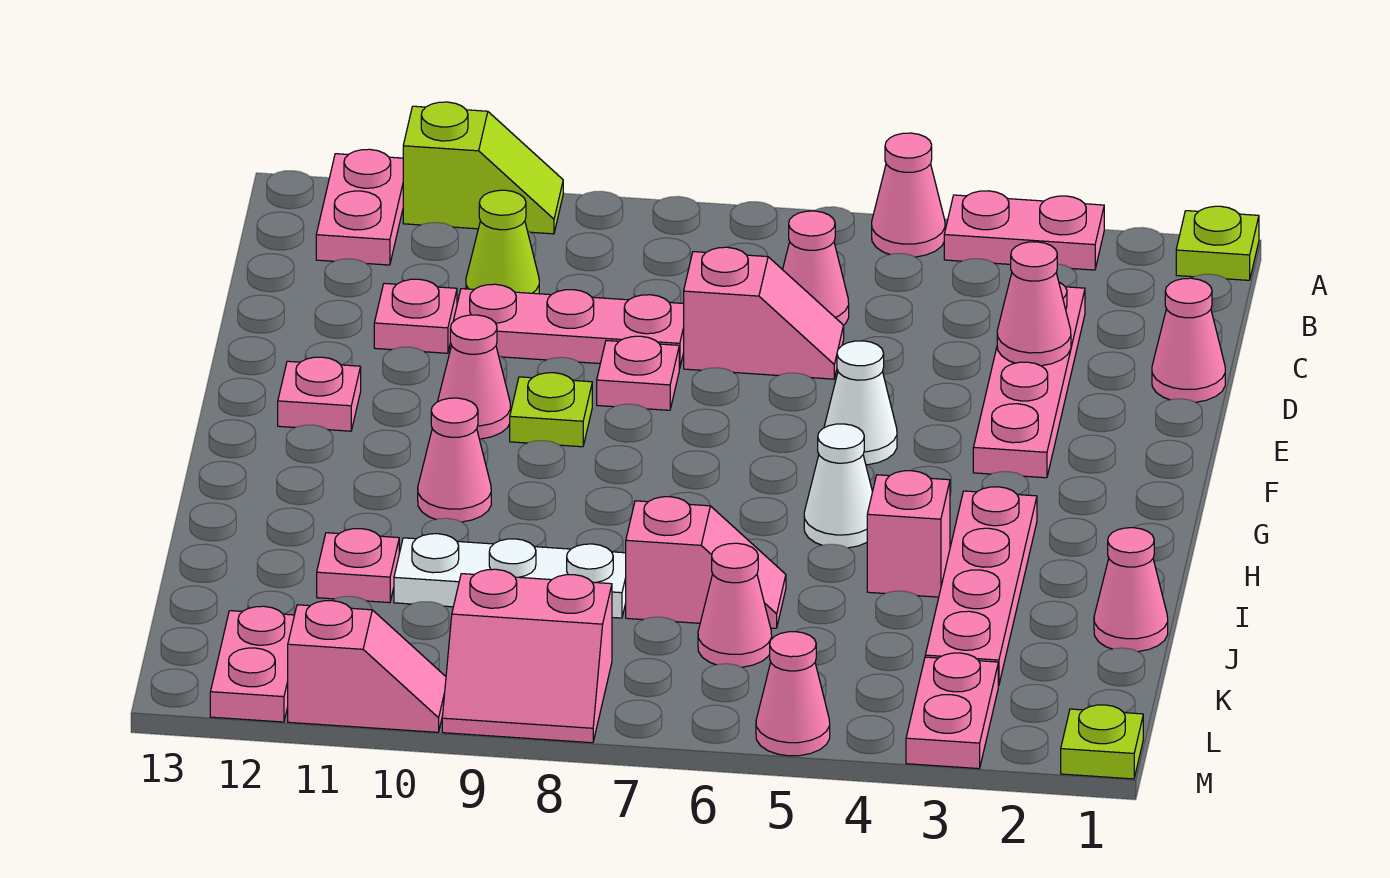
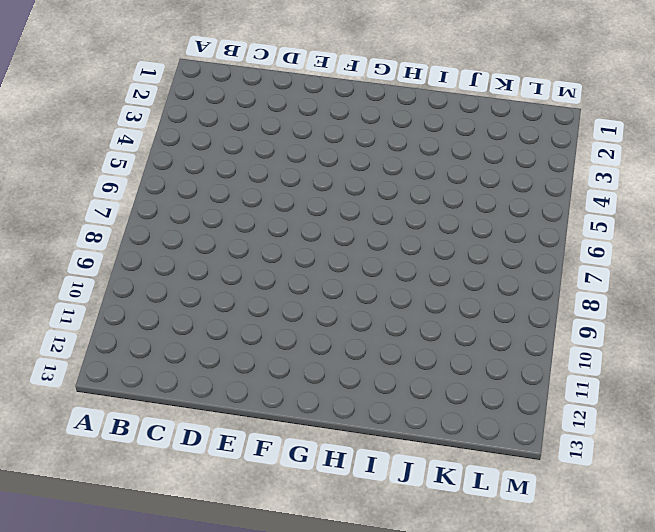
none -> lime plate A1 level 1
none -> pink plate A3:A4 level 1
none -> pink cone A5 level 1
none -> lime slope A10:A11 level 1 top 11

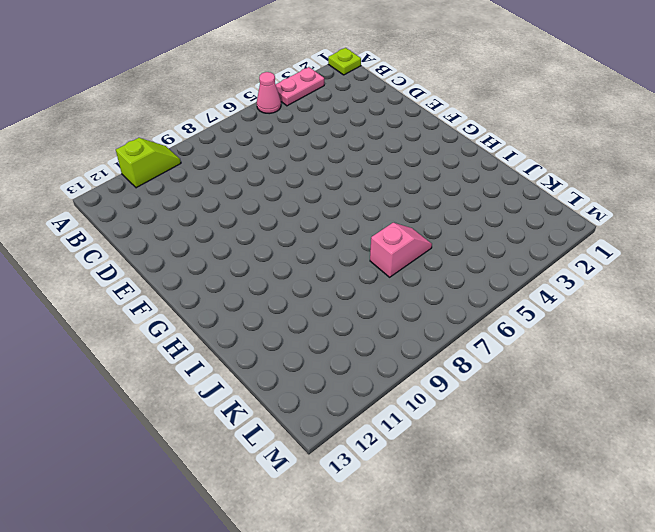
none -> pink plate A12:B12 level 1
none -> pink plate C3:F3 level 1
none -> pink cone C6 level 1
none -> lime cone C10 level 1

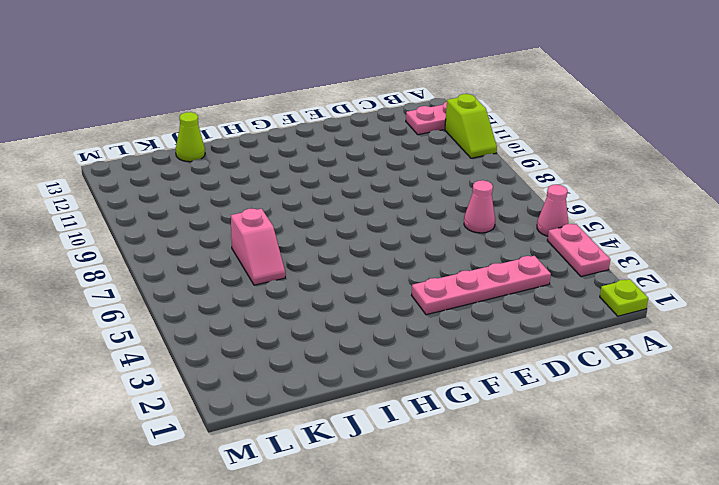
lime cone J13 level 1 -> lime cone C10 level 1
none -> pink cone D1 level 1
none -> pink slope D6:D7 level 1 top 7
none -> pink plate D8:D10 level 1
none -> pink plate D11 level 1

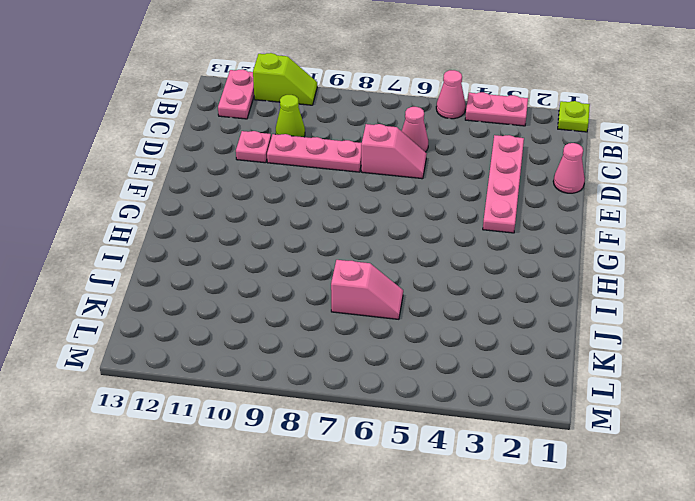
none -> pink plate E8 level 1
none -> white cone F5 level 1
none -> lime plate F9 level 1
none -> pink cone F10 level 1

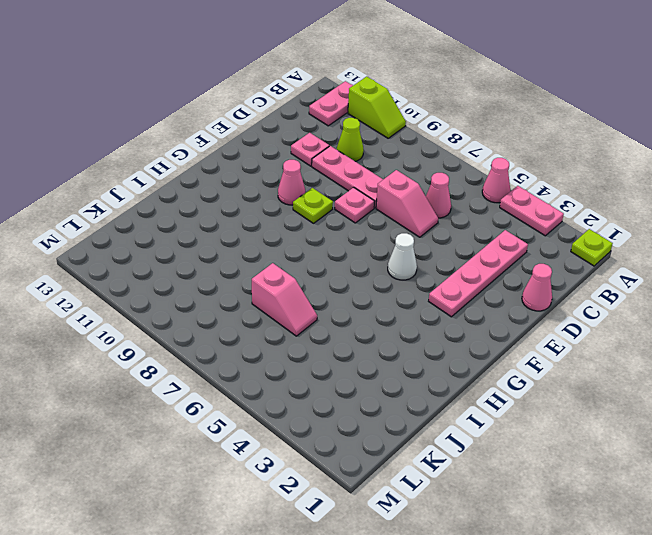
none -> pink plate F12 level 1
none -> pink plate H3:K3 level 1
none -> white cone H5 level 1
none -> pink cone H10 level 1

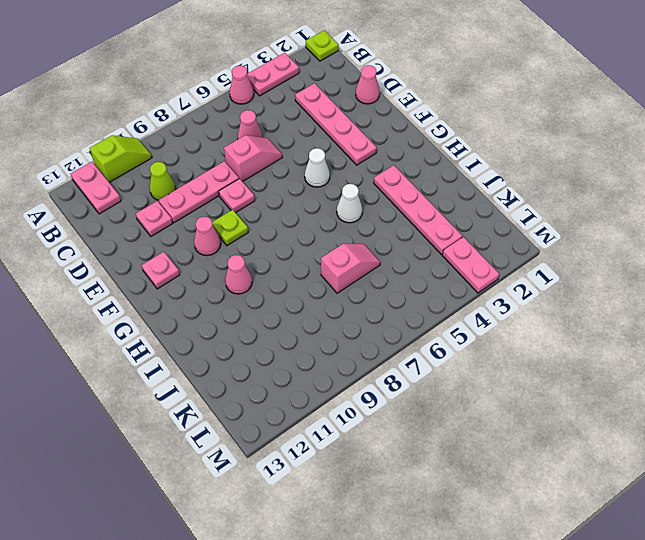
none -> pink brick I4 level 1
none -> pink cone J1 level 1
none -> white plate J8:J10 level 1
none -> pink plate J11 level 1

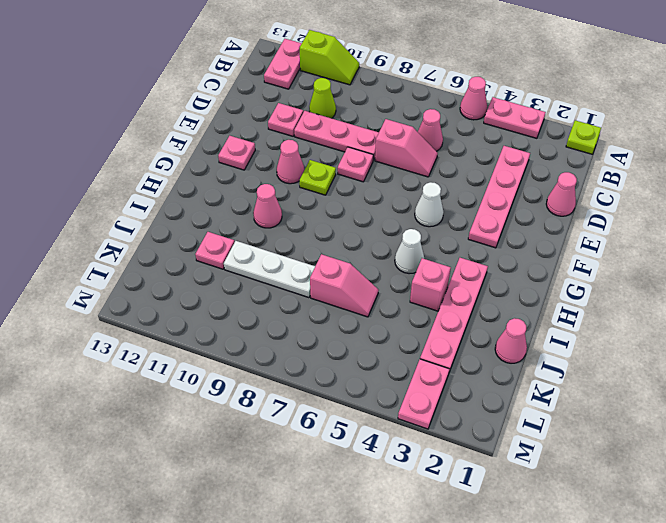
none -> pink cone K6 level 1
none -> pink slope L8:M9 level 1 top L
none -> pink plate L12:M12 level 1
none -> lime plate M1 level 1

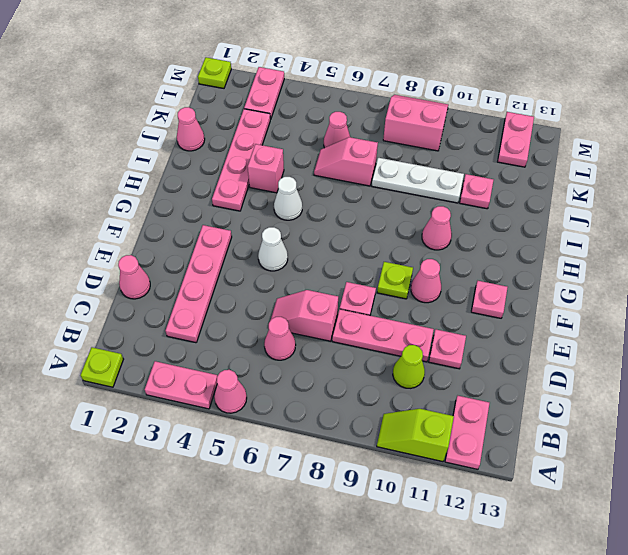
none -> pink cone M5 level 1
none -> pink slope M10:M11 level 1 top 11
none -> pink cone D3 level 2

